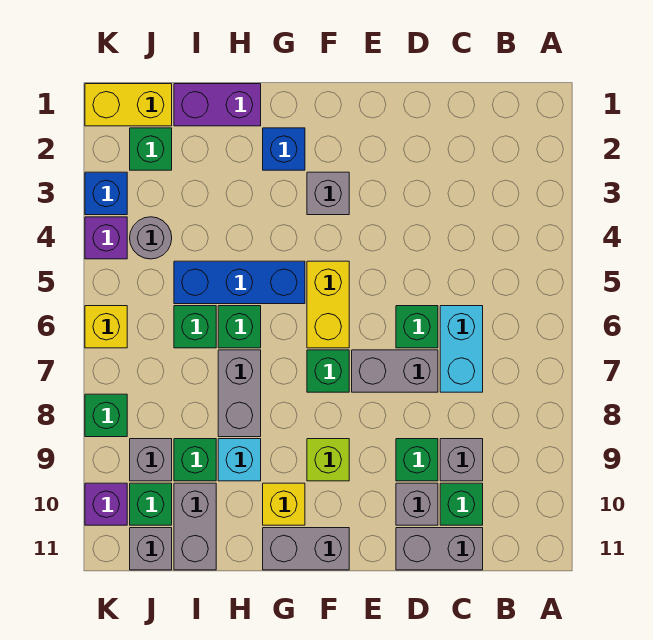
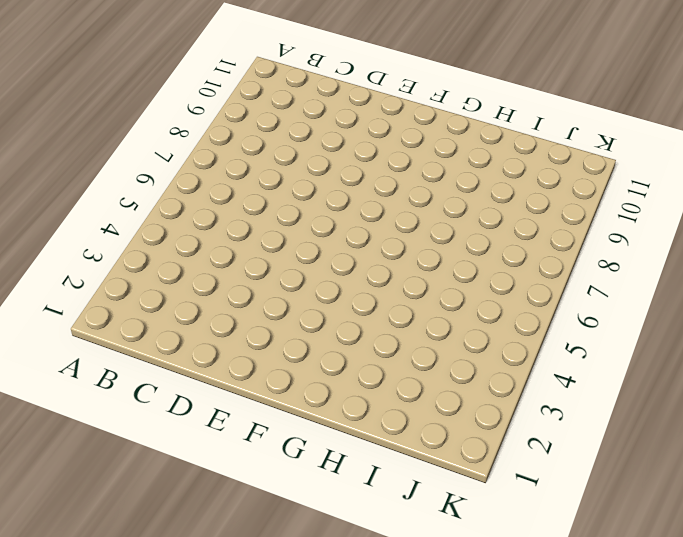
none -> cyan brick C6:C7 level 1
none -> grey brick C9 level 1
none -> green brick C10 level 1
none -> grey brick C11:D11 level 1

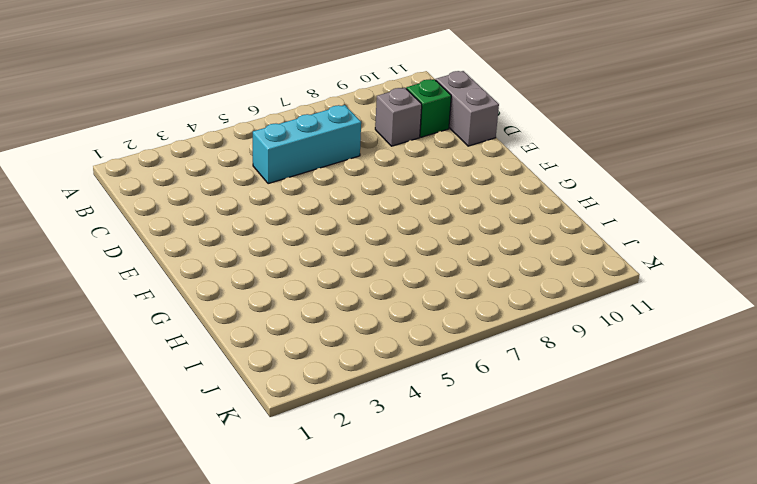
cyan brick C5:C7 level 1 -> cyan brick C6:C7 level 1
none -> green brick D6 level 1
none -> grey brick D7:E7 level 1
none -> green brick D9 level 1
none -> grey brick D10 level 1

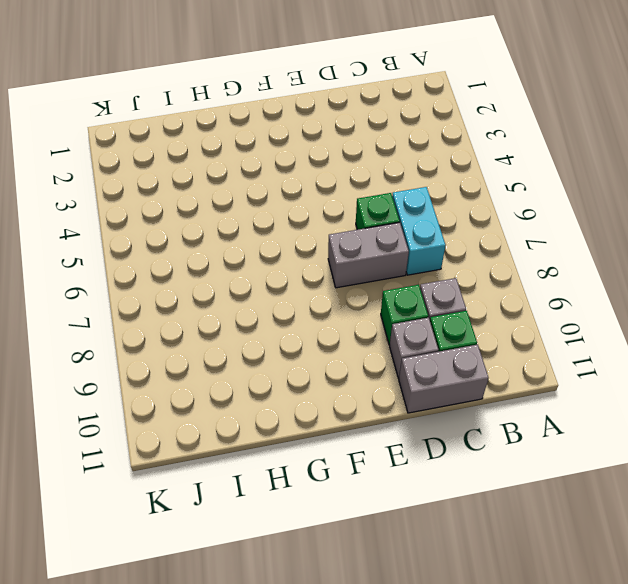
none -> grey brick F3 level 1
none -> yellow brick F5:F6 level 1
none -> green brick F7 level 1
none -> lime brick F9 level 1

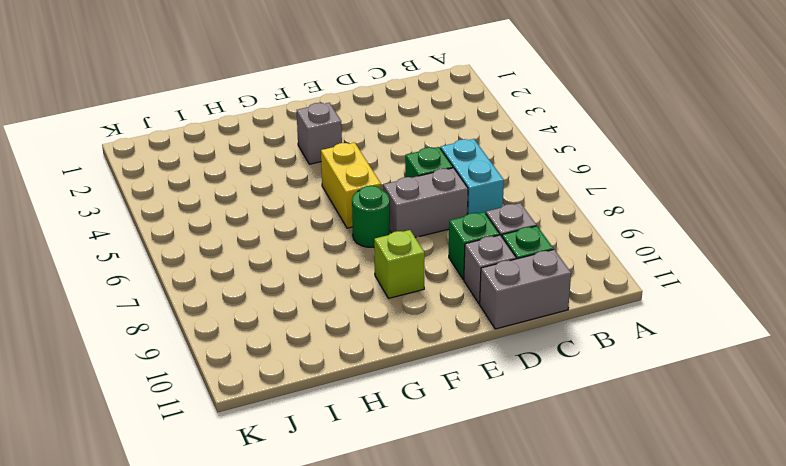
green round brick F7 level 1 -> green brick F7 level 1
none -> grey brick F11:G11 level 1
none -> blue brick G2 level 1
none -> blue brick G5:I5 level 1
none -> yellow brick G10 level 1

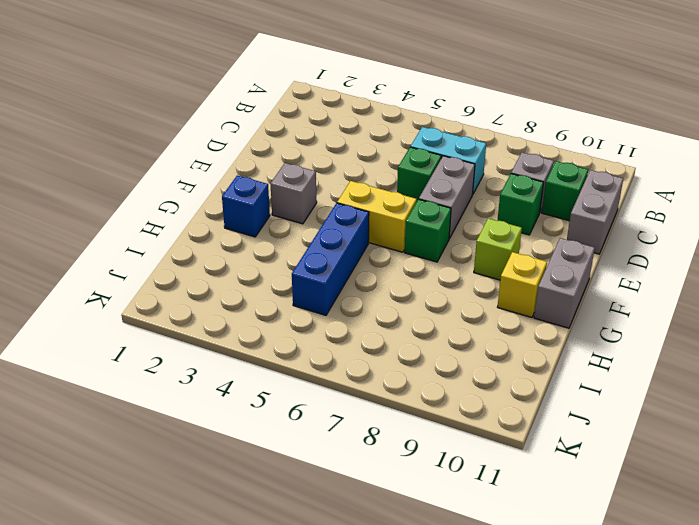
none -> grey brick D10 level 1
none -> purple brick H1:I1 level 1
none -> green brick H6 level 1
none -> grey brick H7:H8 level 1

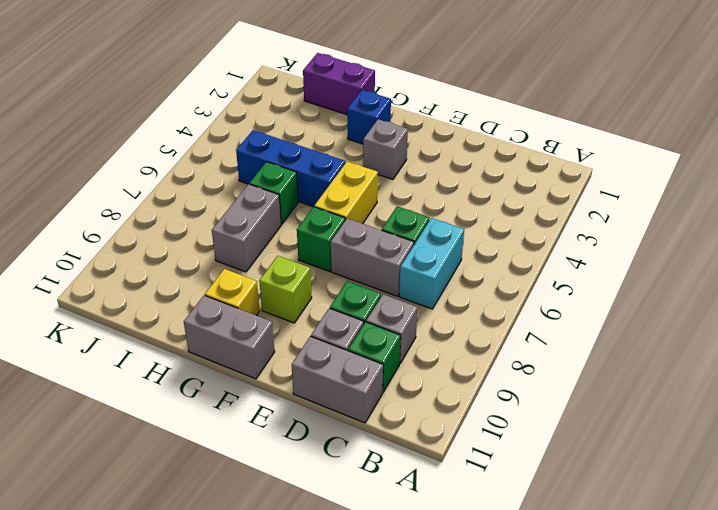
none -> cyan brick H9 level 1
none -> green brick I6 level 1
none -> green brick I9 level 1
none -> grey brick I10:I11 level 1

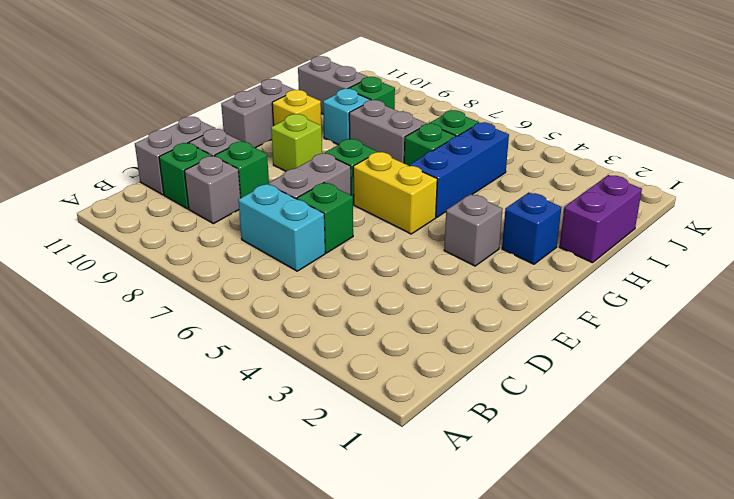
none -> yellow brick J1:K1 level 1
none -> green brick J2 level 1
none -> grey round brick J4 level 1
none -> grey brick J9 level 1

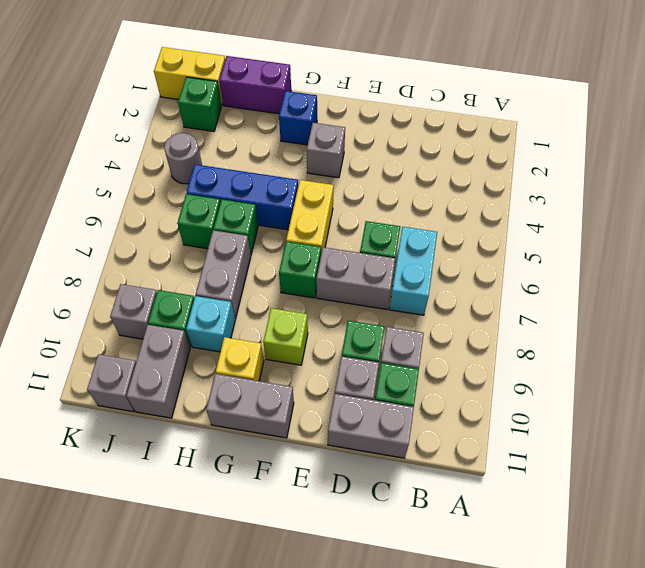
none -> green brick J10 level 1
none -> blue brick K3 level 1
none -> purple brick K4 level 1
none -> yellow brick K6 level 1

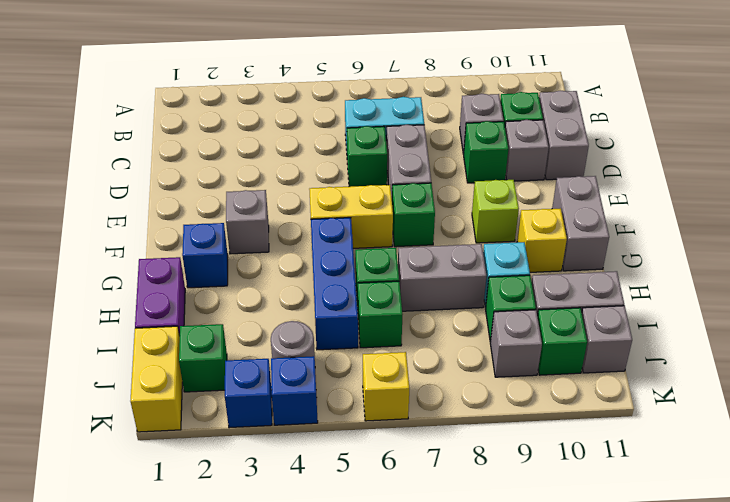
blue brick K4 level 1 -> purple brick K4 level 1
none -> green brick K8 level 1
none -> purple brick K10 level 1

